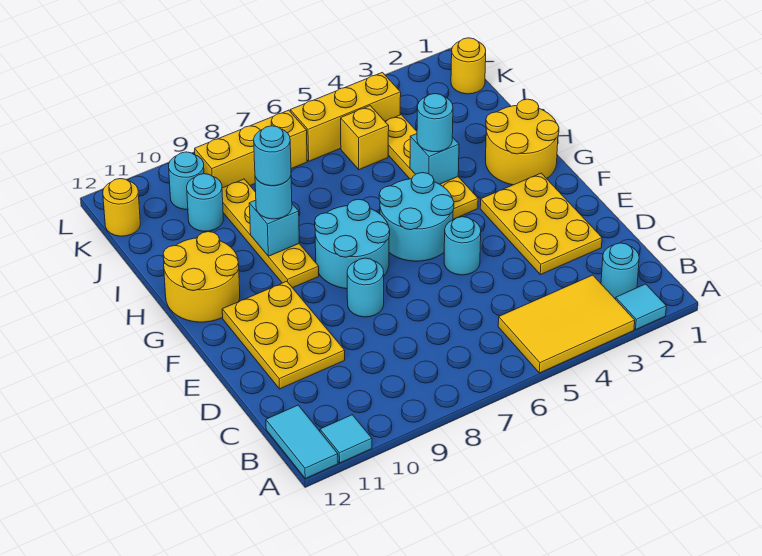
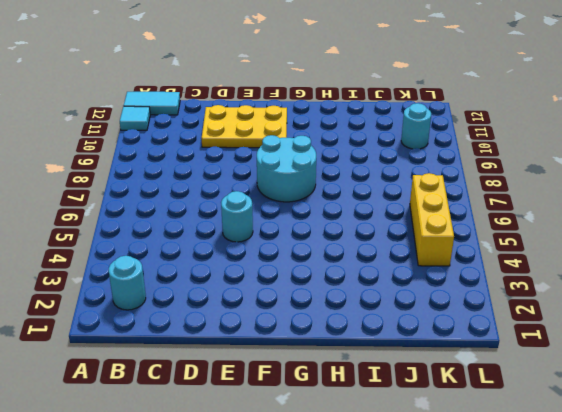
none -> cyan tile A2 level 1
none -> yellow tile A3:B5 level 1
none -> yellow plate D2:F3 level 1

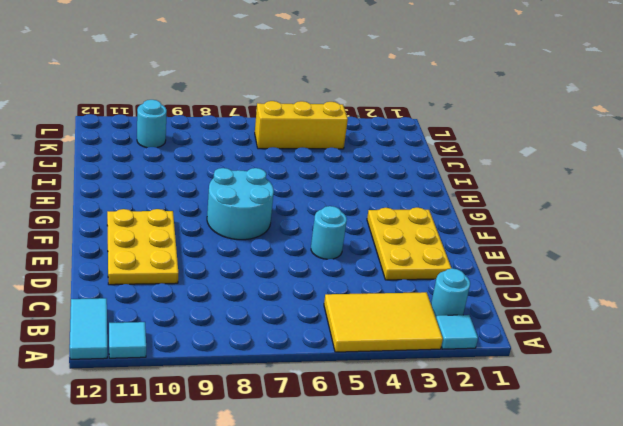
none -> cyan round brick E8 level 1
none -> cyan round brick F5:G6 level 1
none -> yellow round brick G1:H2 level 1

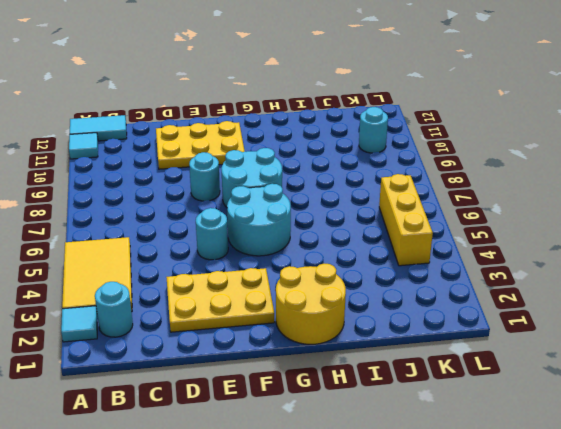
none -> yellow plate G4:J4 level 1
none -> yellow plate G9:J9 level 1
none -> yellow round brick G11:H12 level 1

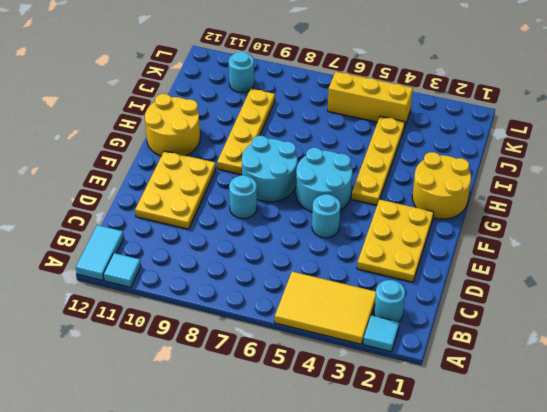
none -> yellow brick J5 level 1
none -> cyan round brick J10 level 1
none -> yellow round brick K1 level 1

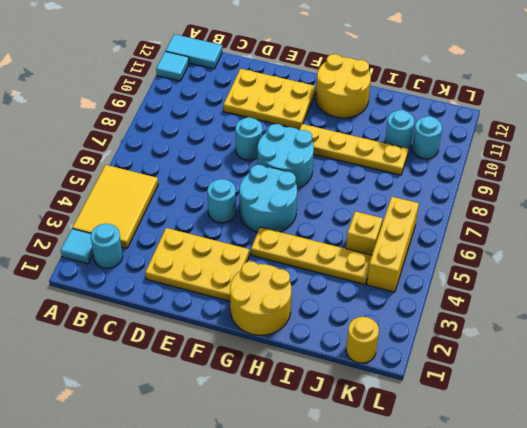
none -> yellow brick K7:K9 level 1
none -> yellow round brick K12 level 1
none -> cyan brick H4 level 2

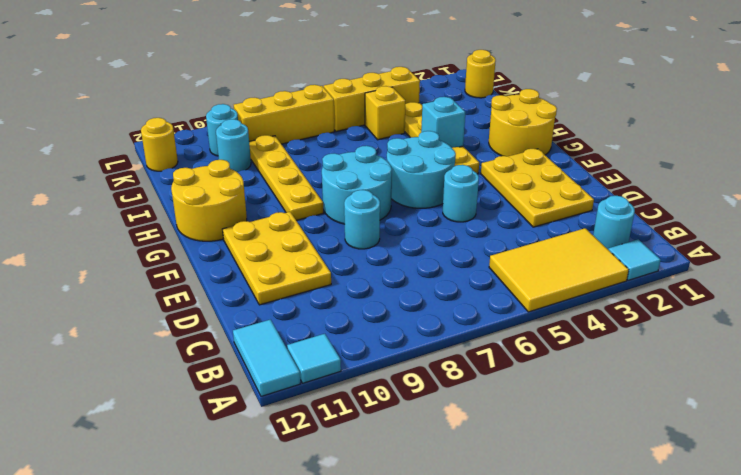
none -> cyan brick H9 level 2
none -> cyan round brick H4 level 3
none -> cyan round brick H9 level 3

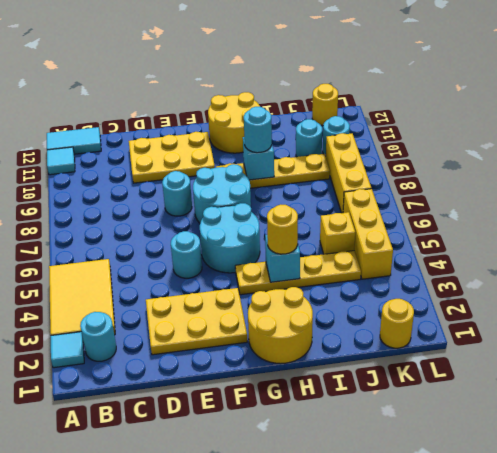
yellow round brick H4 level 3 -> cyan round brick H4 level 3
none -> cyan round brick H9 level 4

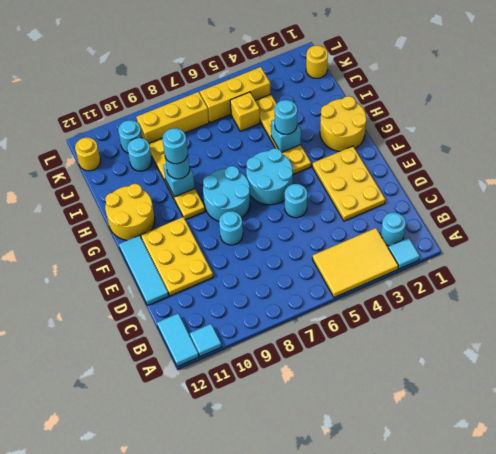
cyan tile D12:F12 level 1 -> none

